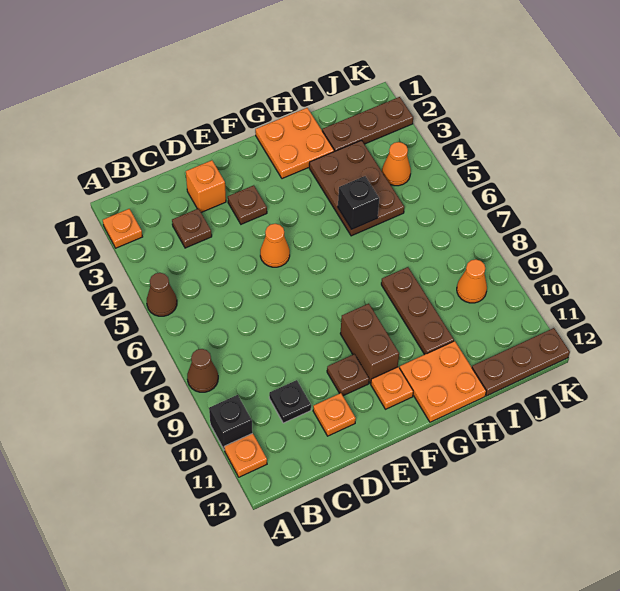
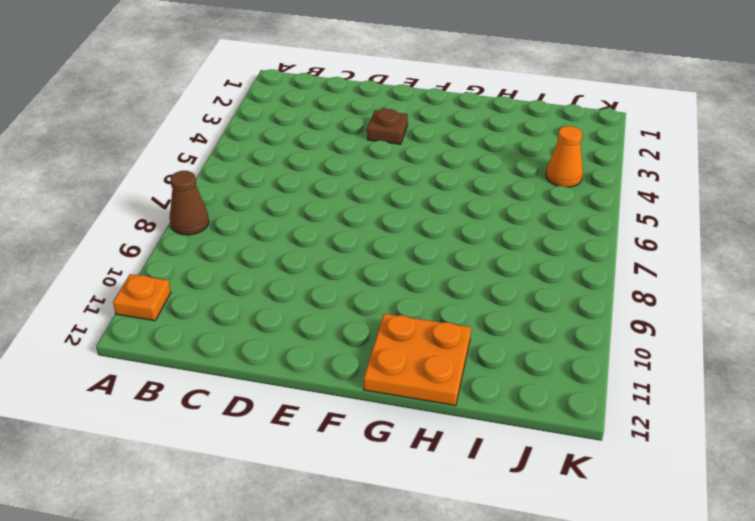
none -> orange plate A2 level 1
none -> brown cone A5 level 1
none -> black brick A10 level 1

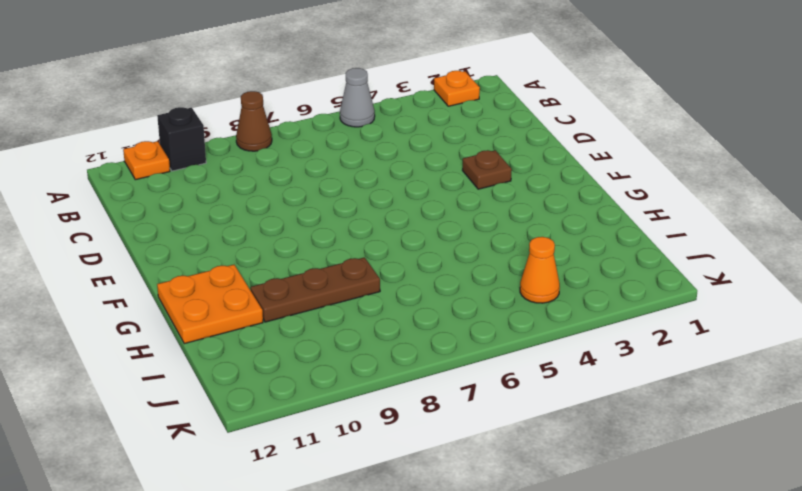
grey cone A5 level 1 -> brown cone A5 level 1
none -> brown plate C3 level 1
none -> black plate C10 level 1
none -> orange brick D2 level 1

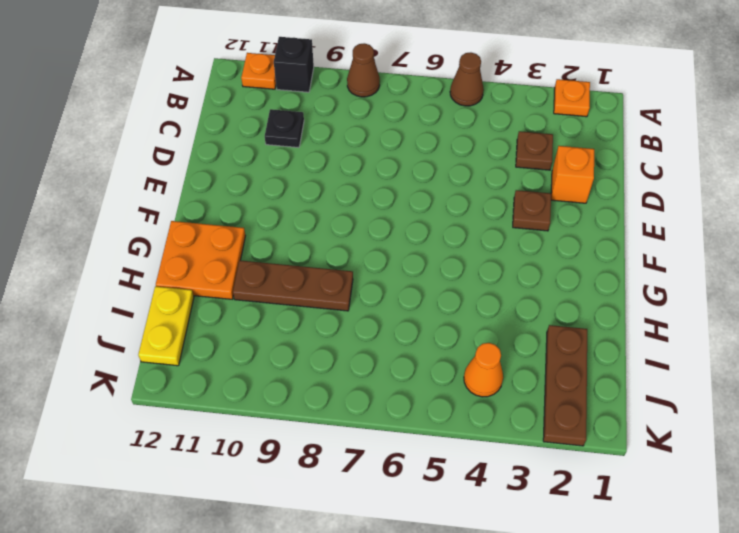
yellow plate I12:J12 level 1 -> brown plate I12:K12 level 1
none -> orange plate D11 level 1
none -> orange cone E5 level 1
none -> brown plate E10 level 1

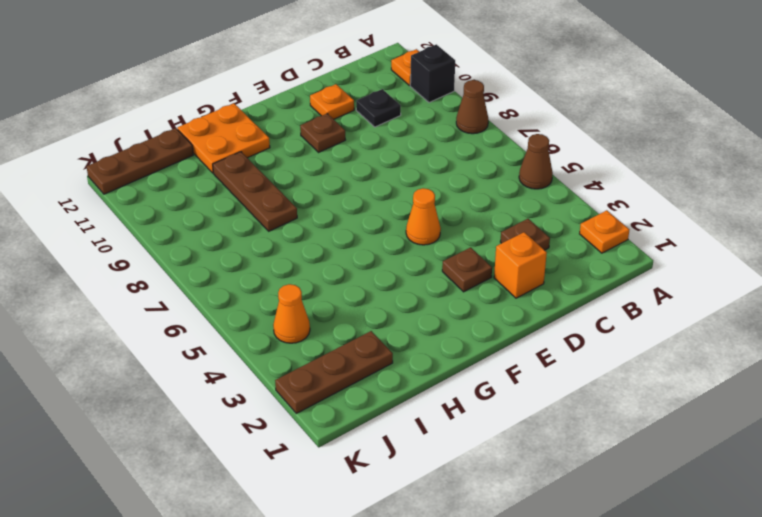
none -> brown brick F9:F10 level 1
none -> orange plate F11 level 1
none -> orange plate G1:H2 level 1

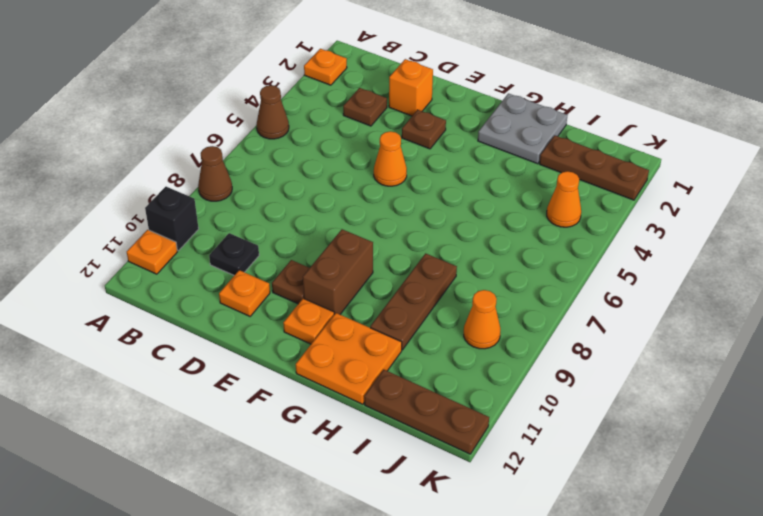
grey plate G1:H2 level 1 -> orange plate G1:H2 level 1
none -> brown plate H3:I5 level 1
none -> black brick H5 level 2

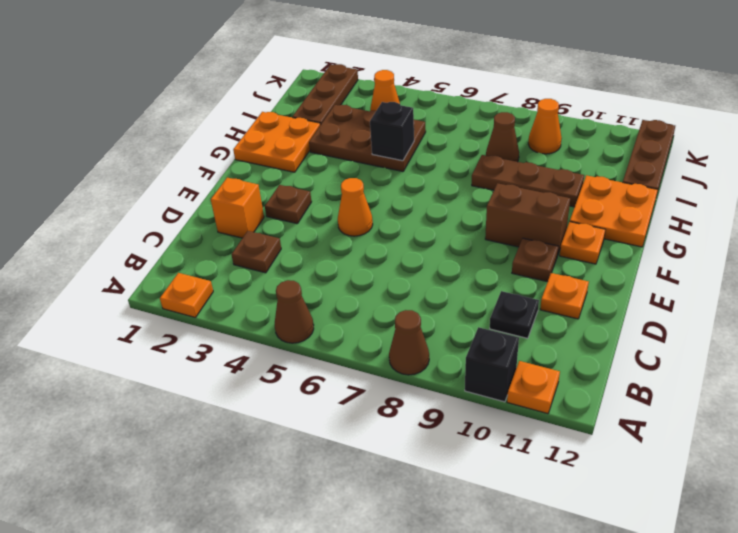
brown cone I8 level 1 -> none

